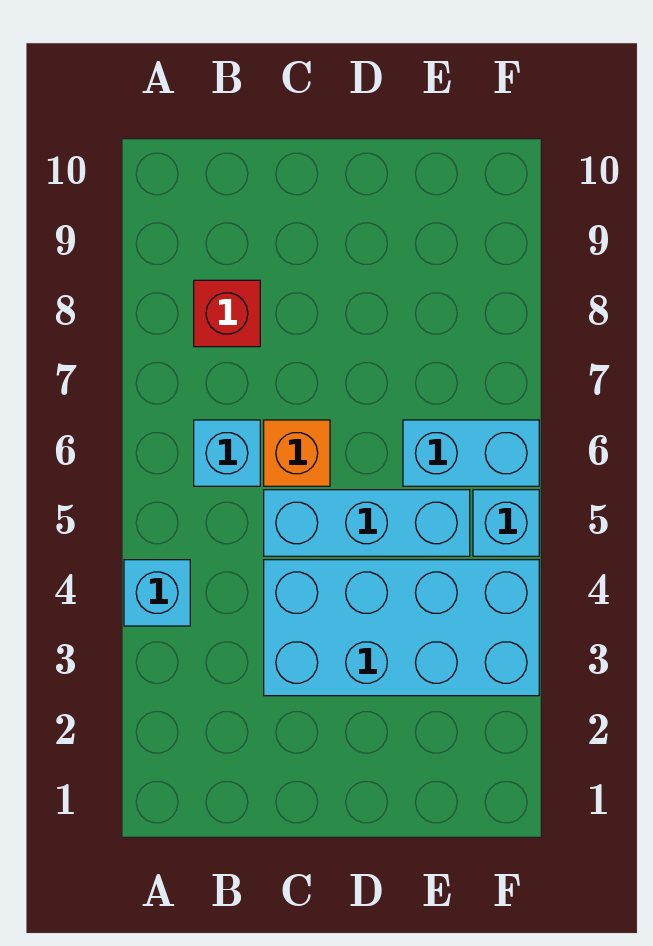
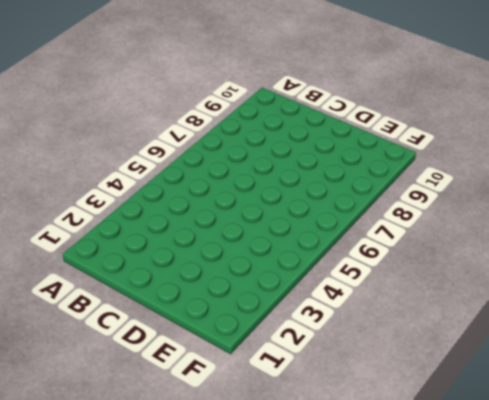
none -> cyan brick A4 level 1
none -> cyan brick B6 level 1

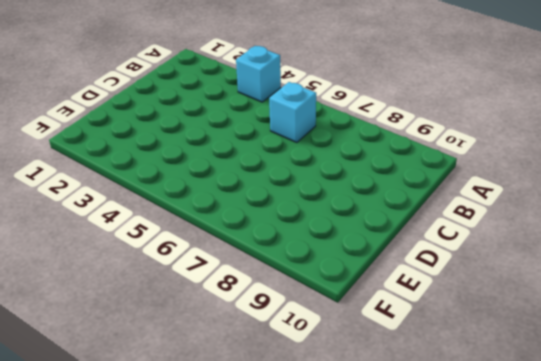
none -> red brick B8 level 1
none -> cyan brick C3:F4 level 1

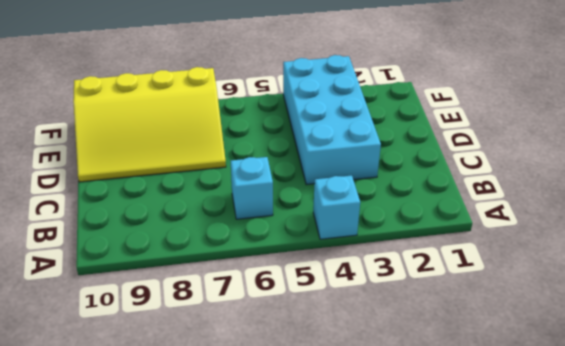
yellow slope D7:F10 level 1 top F -> none
none -> red brick B8 level 1
none -> cyan brick C5:E5 level 1

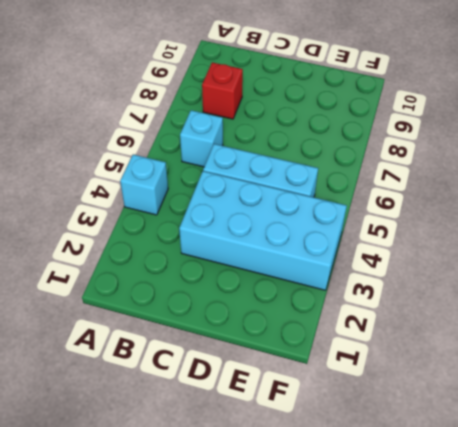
none -> orange brick C6 level 1
none -> cyan brick E6:F6 level 1

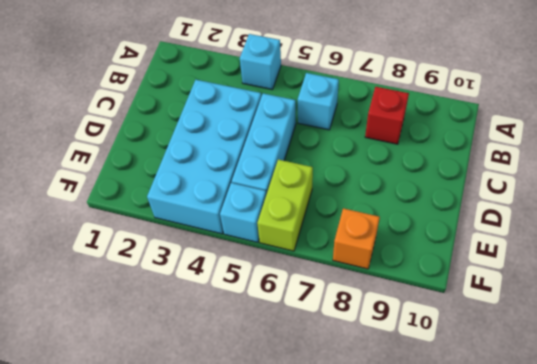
lime brick E6:F6 level 1 -> cyan brick E6:F6 level 1
orange brick F8 level 1 -> orange brick C6 level 1

